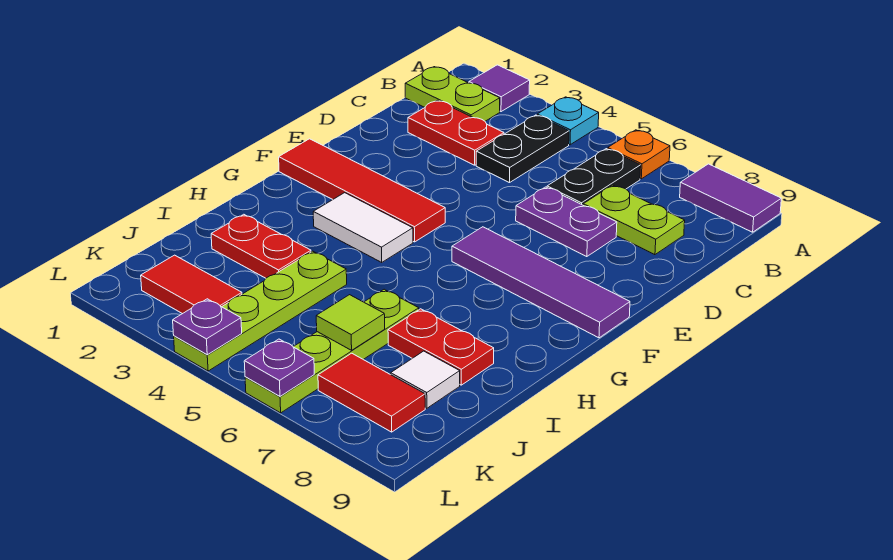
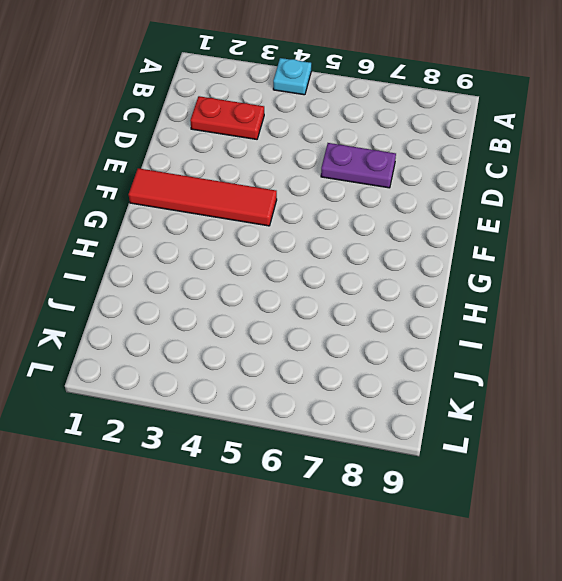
none -> purple tile A2 level 1
none -> orange plate A6 level 1
none -> purple tile A8:A9 level 1

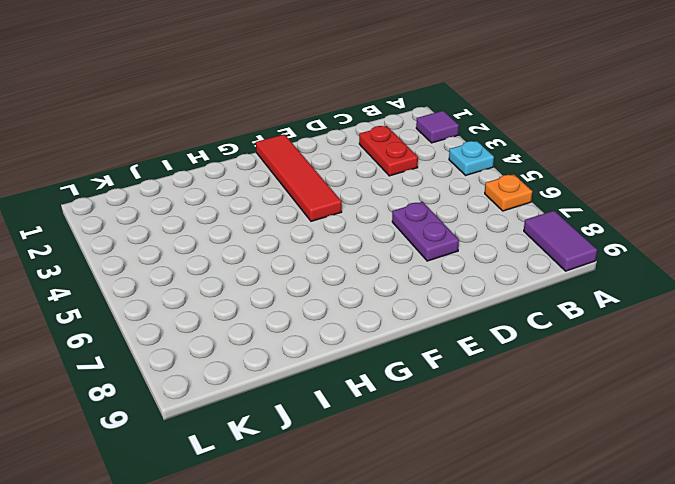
none -> lime plate B1:B2 level 1
none -> black plate B4:C4 level 1
none -> black plate B6:C6 level 1

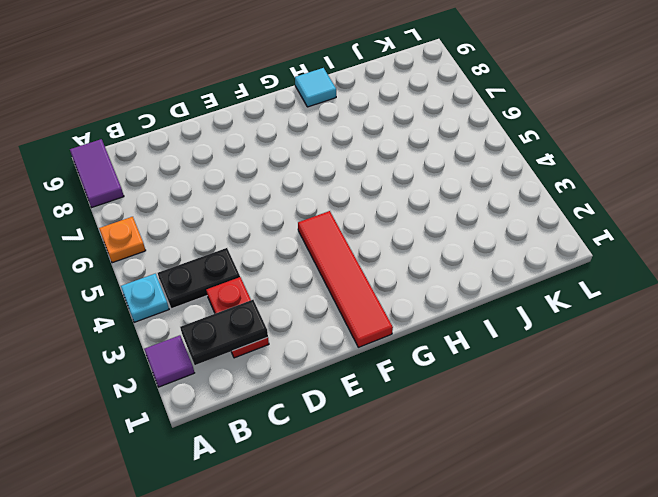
black plate B2:C2 level 2 -> black plate B6:C6 level 1
cyan tile H9 level 1 -> none
none -> lime plate B1:B2 level 1
none -> lime plate C7:C8 level 1
none -> purple plate D6:D7 level 1

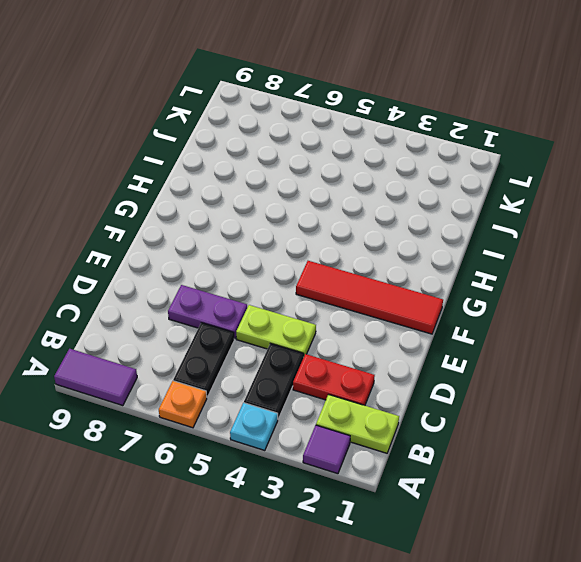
lime plate D4:D5 level 1 -> lime plate C7:C8 level 1
none -> purple tile F6:F9 level 1
none -> white tile G3:G4 level 1
none -> red plate I2:I3 level 1

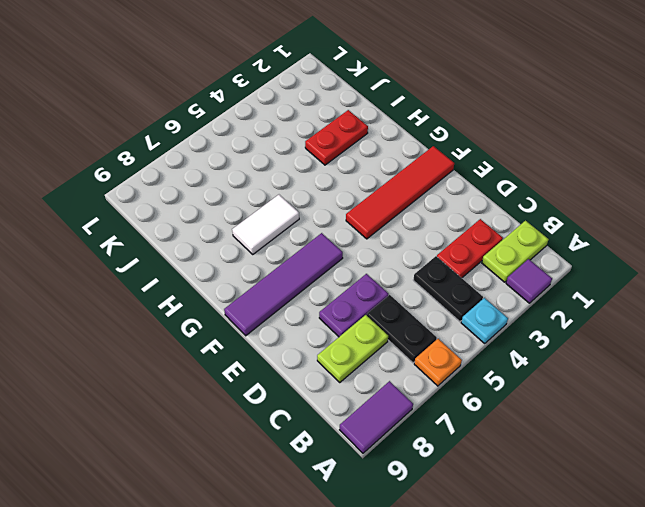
white tile H6:H7 level 1 -> white tile G3:G4 level 1
none -> lime plate I4:L4 level 1
none -> lime plate I6:L6 level 1
none -> red plate I7:I8 level 1

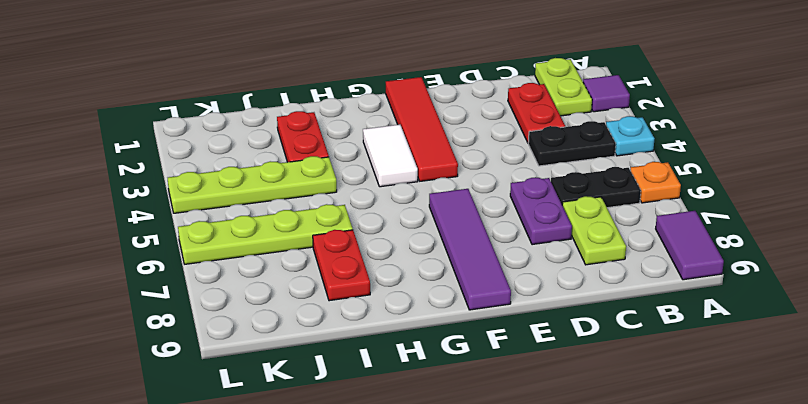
none -> white tile J8 level 1
none -> red tile K2:K3 level 1
none -> red tile K7:K8 level 1

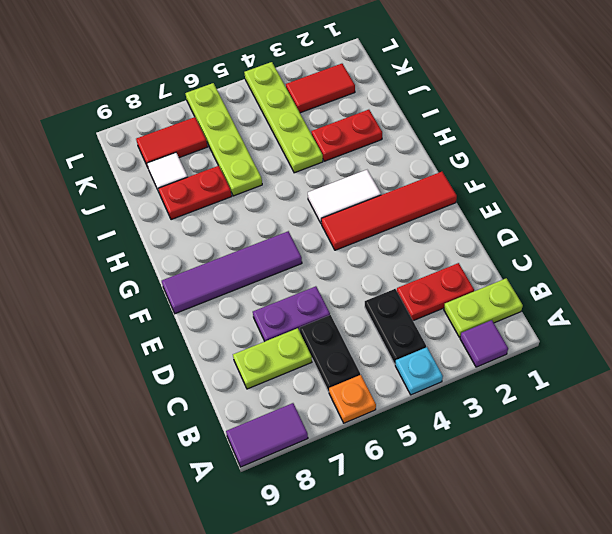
none -> lime tile J6 level 2
none -> purple plate L4 level 2
none -> purple plate L6 level 2

